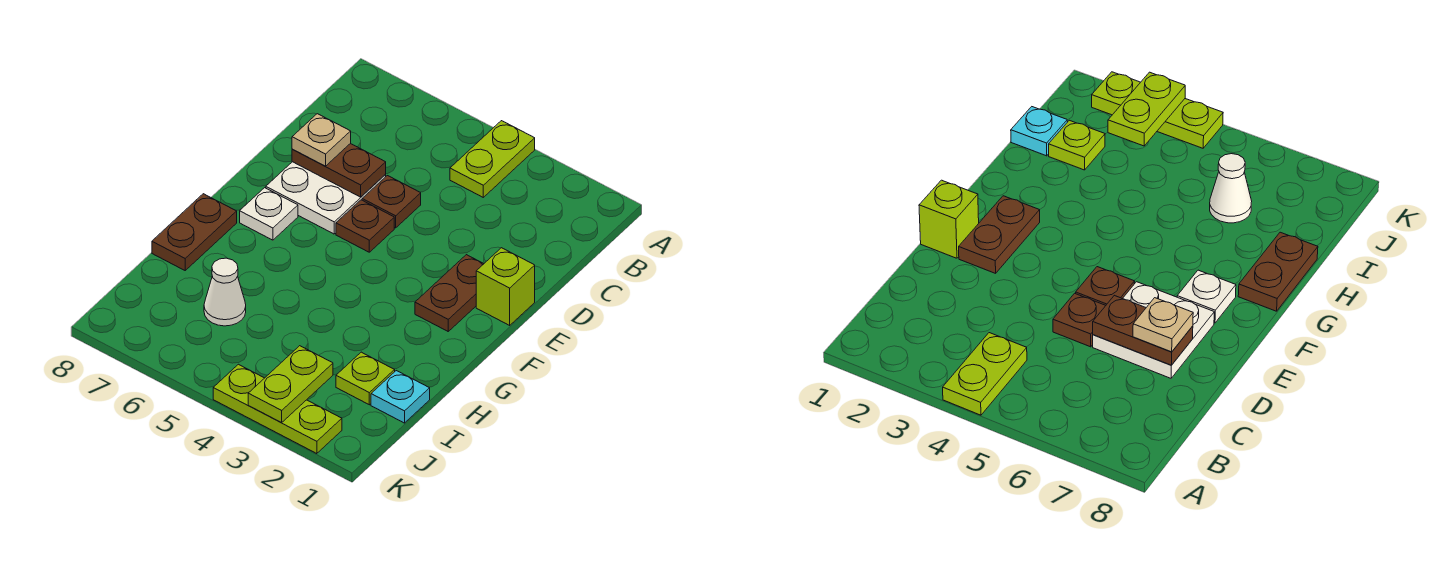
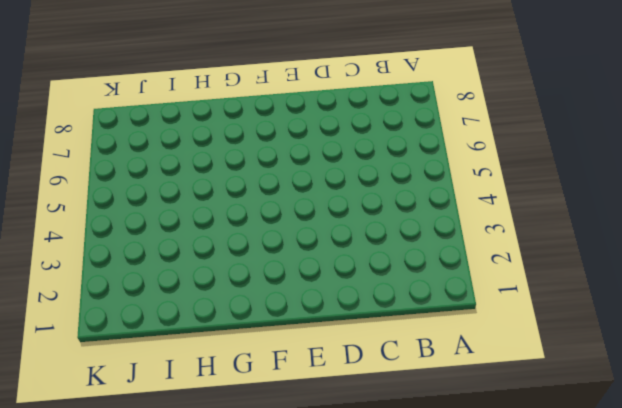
none -> lime plate A4:B4 level 1
none -> brown plate D5 level 1
none -> white plate D6:E7 level 1

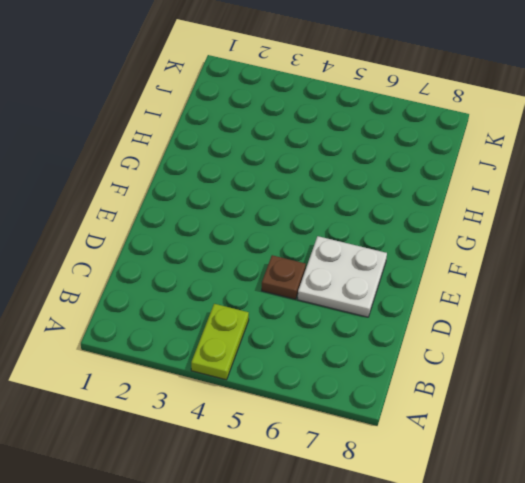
none -> lime brick E1 level 1
none -> brown plate E2:F2 level 1
none -> brown plate E5 level 1

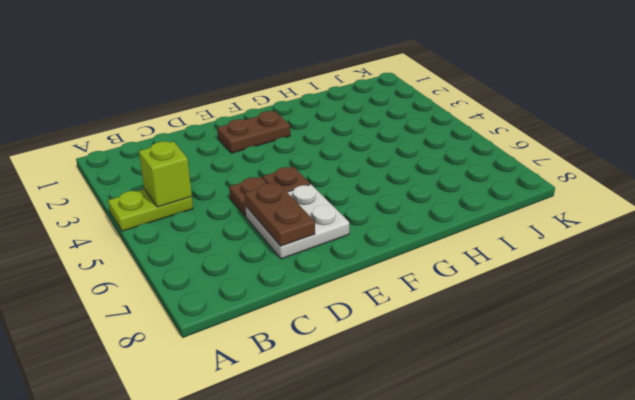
lime brick B4 level 2 -> lime brick E1 level 1
none -> white plate F7 level 1
none -> brown plate G8:H8 level 1
none -> cyan plate I1 level 1

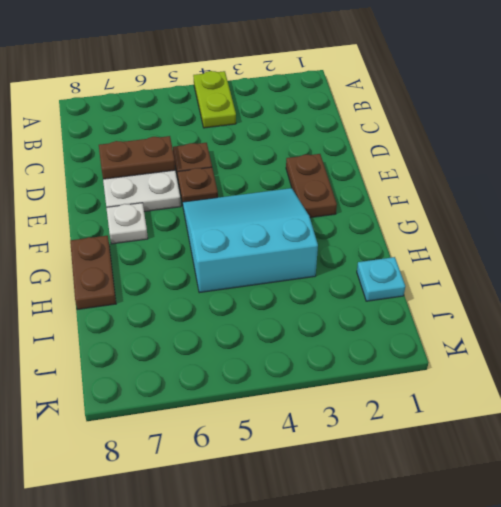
cyan slope F3:H5 level 1 top H -> none
none -> lime brick E1 level 1
none -> lime plate I2 level 1
none -> white cone I6 level 1

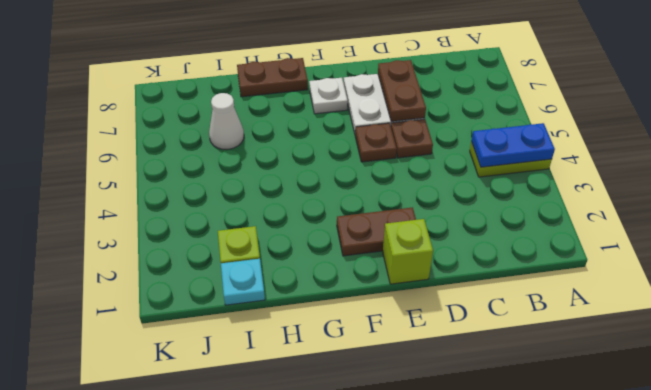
blue plate A4:B4 level 2 -> none
none -> lime plate K2:K4 level 1
none -> lime plate J3:K3 level 2
none -> tan plate D7 level 3

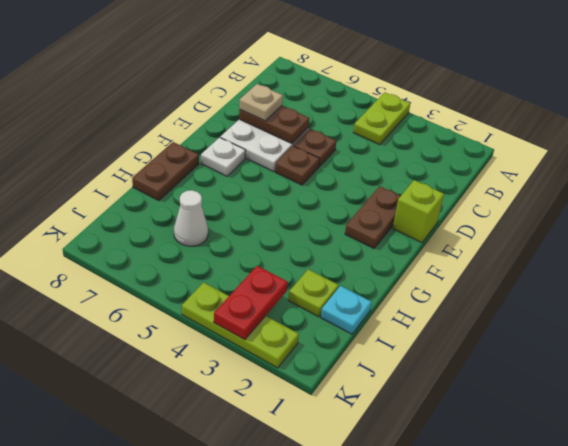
red plate J3:K3 level 2 -> lime plate J3:K3 level 2

